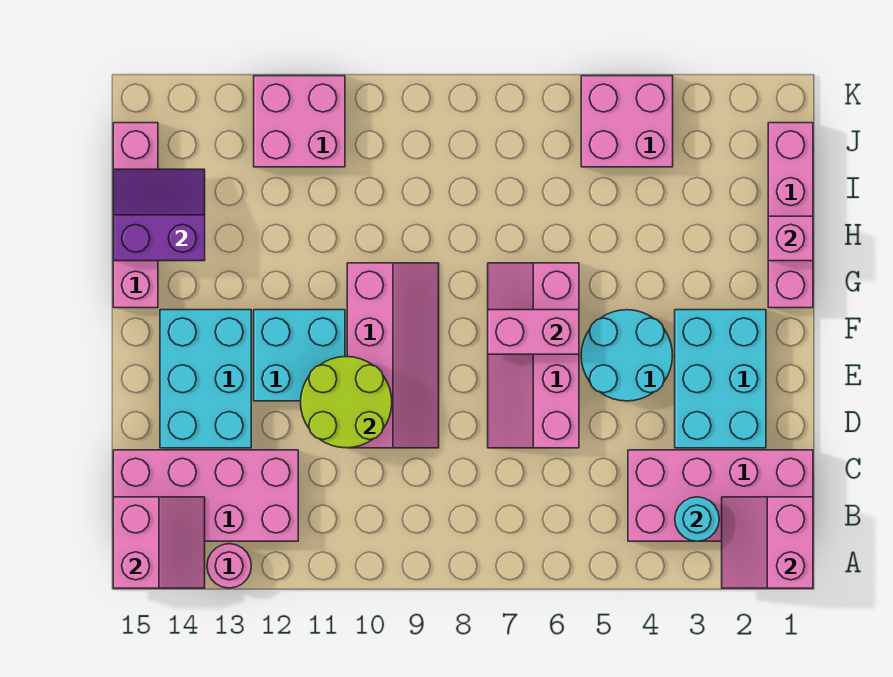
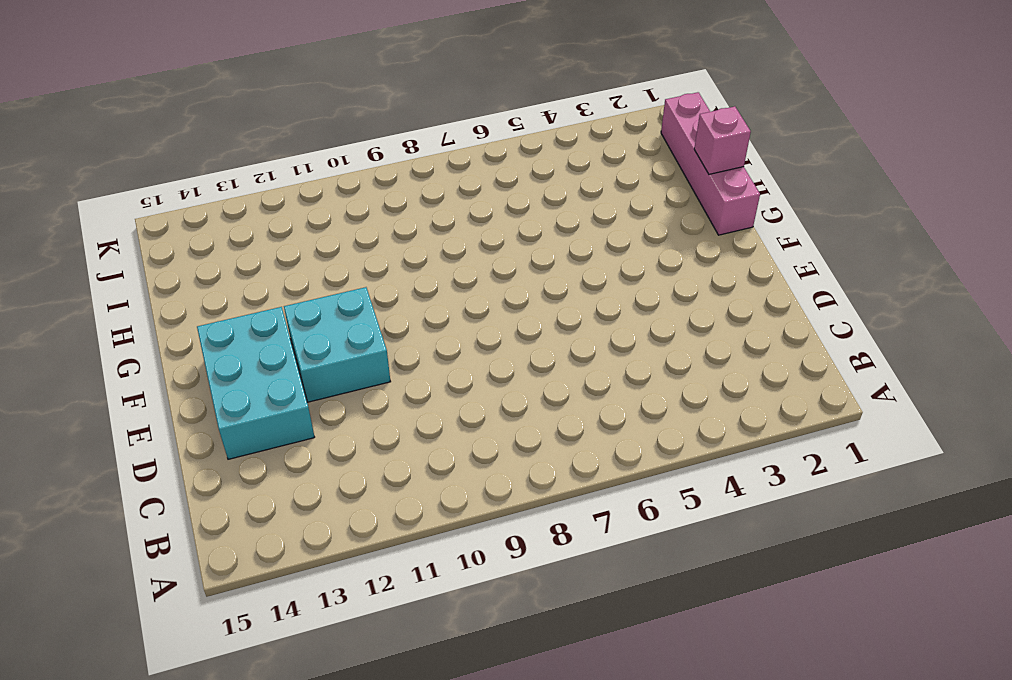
none -> pink round brick A13 level 1
none -> pink brick B1:C4 level 1
none -> pink brick B12:C15 level 1

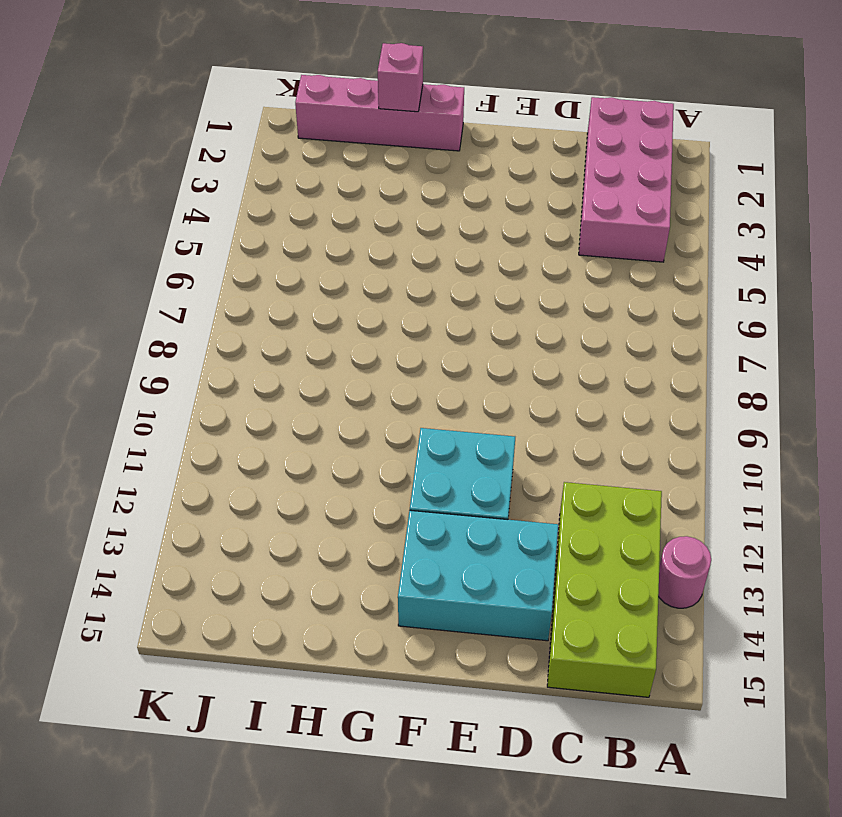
lime brick B12:C15 level 1 -> pink brick B12:C15 level 1
none -> cyan brick D2:F3 level 1
none -> pink slope D6:G7 level 1 top 6
none -> pink slope D9:G10 level 1 top 10

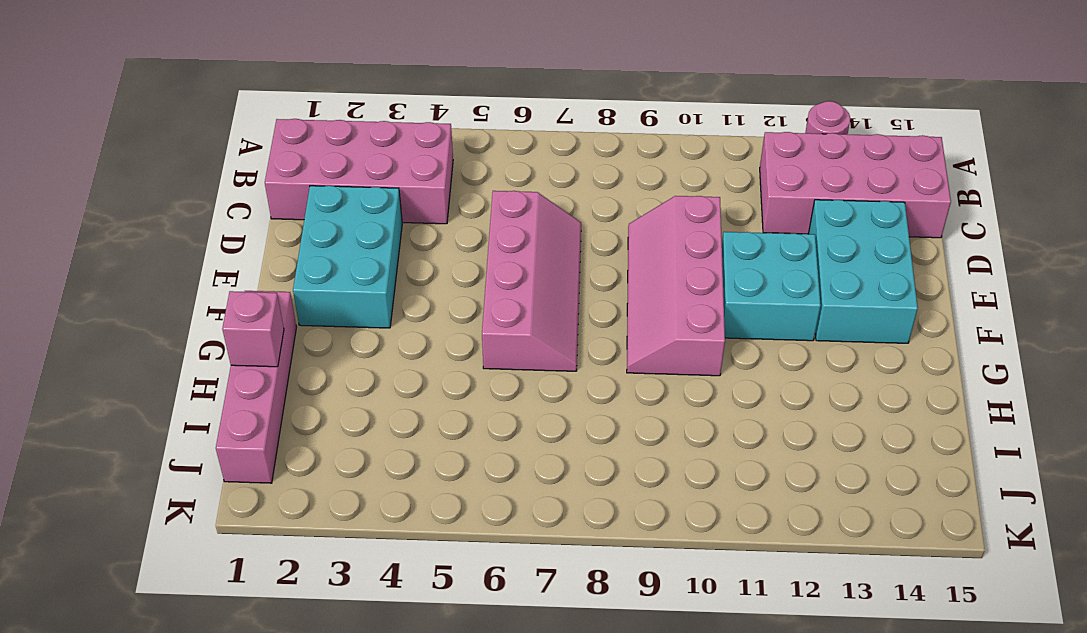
none -> cyan round brick E4:F5 level 1
none -> pink brick G15:J15 level 1
none -> pink brick J4:K5 level 1

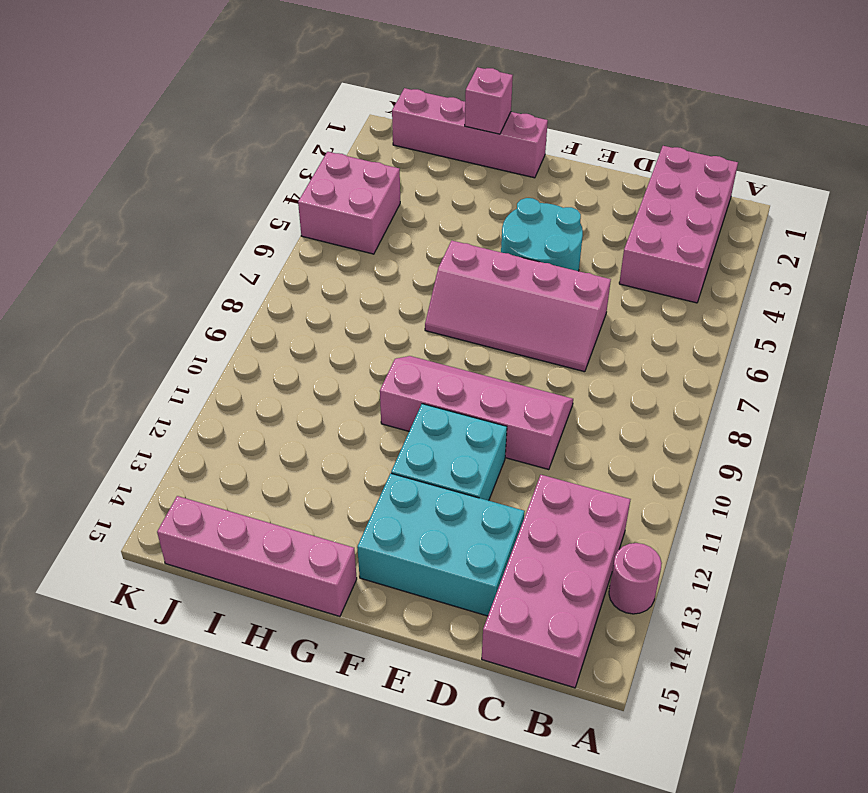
none -> cyan brick D2:F3 level 1
none -> pink brick J11:K12 level 1
none -> pink slope A1:B2 level 2 top 1

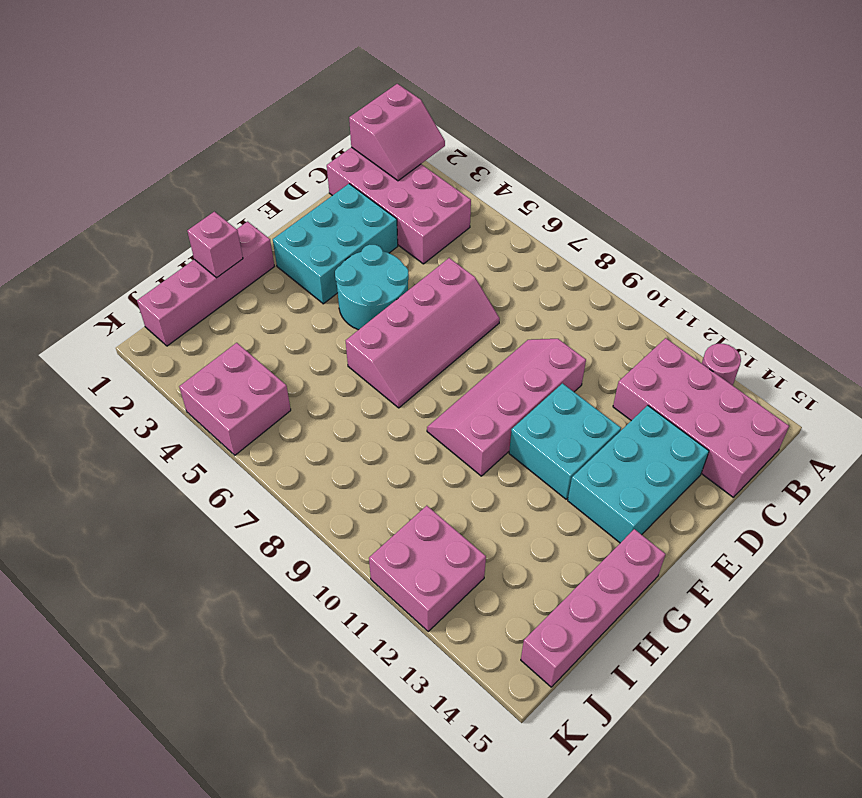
none -> pink slope A14:B15 level 2 top 15
none -> cyan round brick B3 level 2
none -> lime round brick D10:E11 level 2

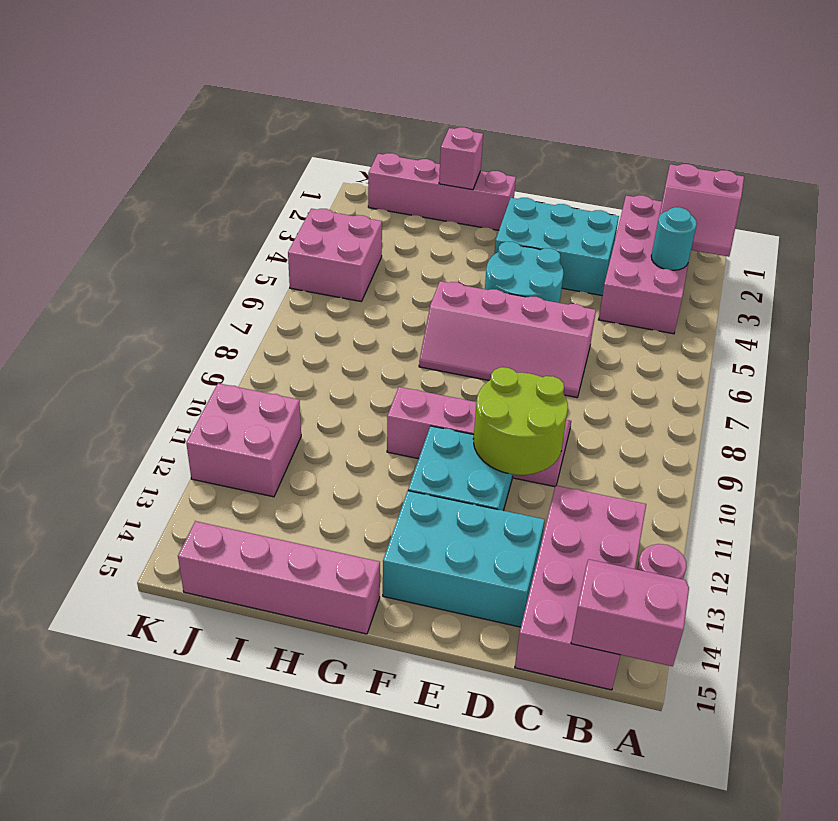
none -> pink brick F6:F7 level 2
none -> purple slope H14:I15 level 2 top H

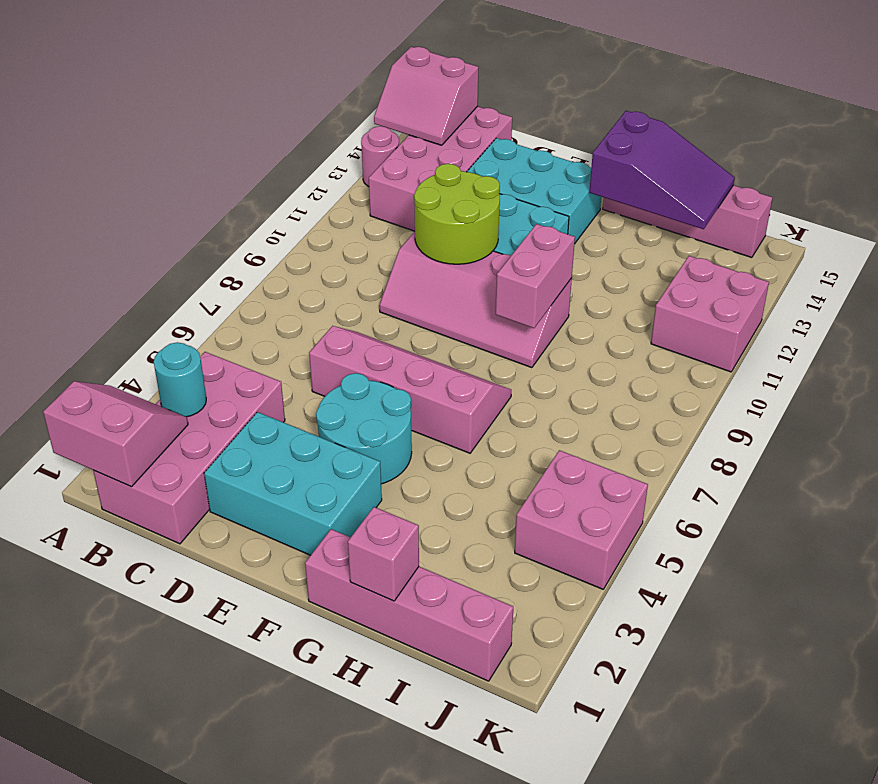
pink brick G9:G10 level 2 -> pink brick F6:F7 level 2
purple slope G14:I15 level 2 top G -> purple slope H14:I15 level 2 top H

